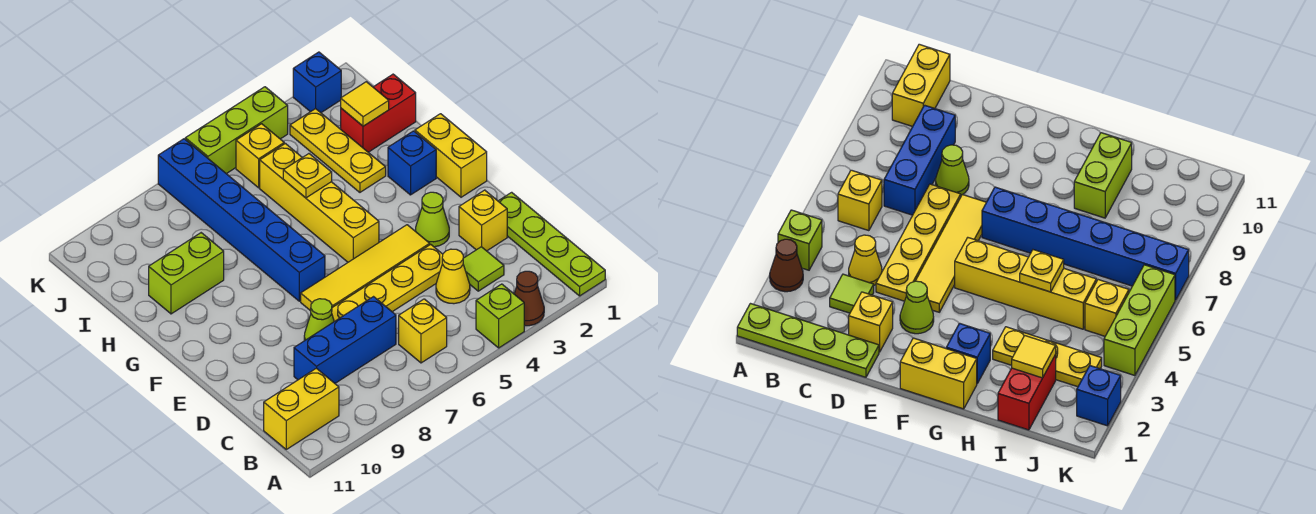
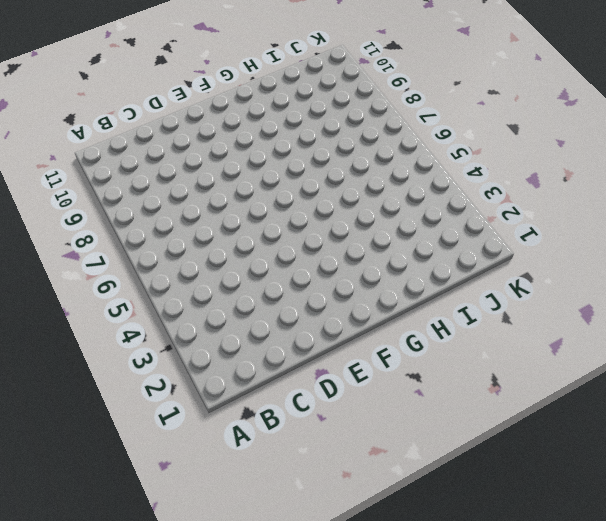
none -> lime plate A1:D1 level 1
none -> brown cone A3 level 1
none -> lime brick A4 level 1

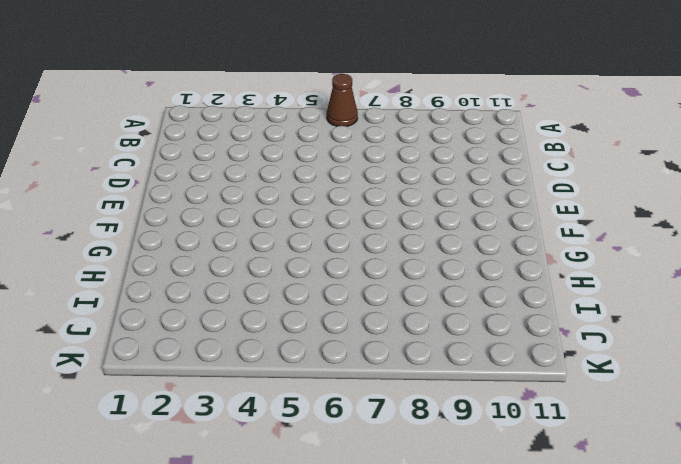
brown cone A6 level 1 -> brown cone A3 level 1
none -> lime plate A1:D1 level 1
none -> lime brick A4 level 1
none -> yellow brick B6 level 1

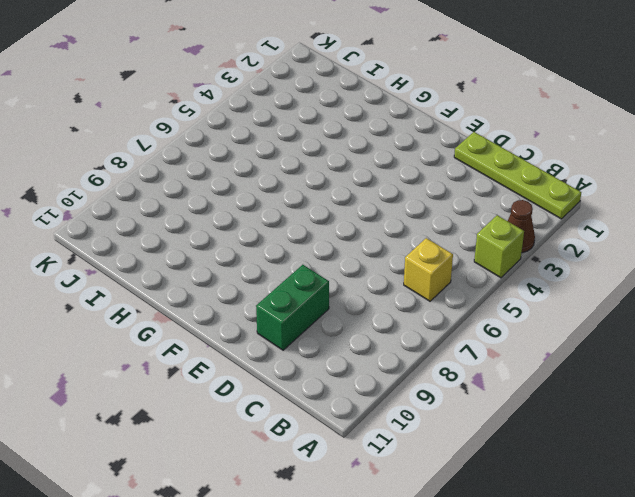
green brick D9:D10 level 1 -> none
none -> yellow brick B10:B11 level 1
none -> lime tile C3 level 1
none -> yellow cone C4 level 1

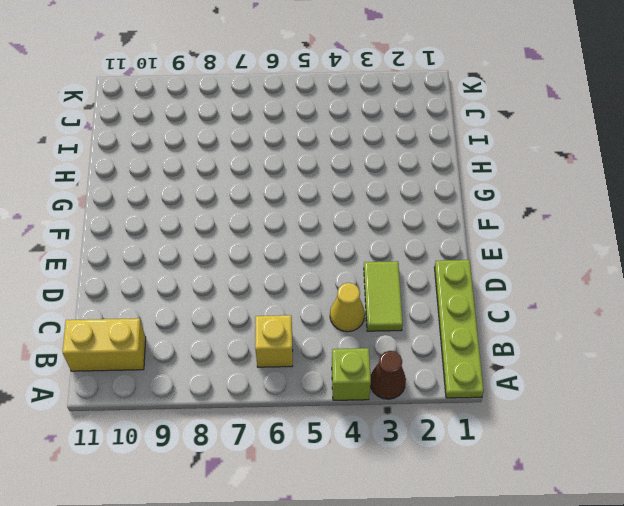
lime tile C3:D3 level 1 -> lime tile C3 level 1
none -> blue brick C7:C9 level 1
none -> yellow brick D2 level 1
none -> yellow plate D4:D7 level 1

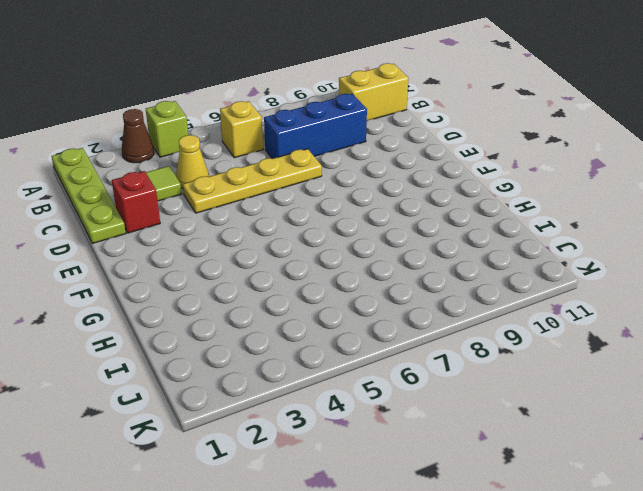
red brick D2 level 1 -> yellow brick D2 level 1
none -> lime cone D8 level 1
none -> lime cone E3 level 1
none -> yellow tile E4:E7 level 1

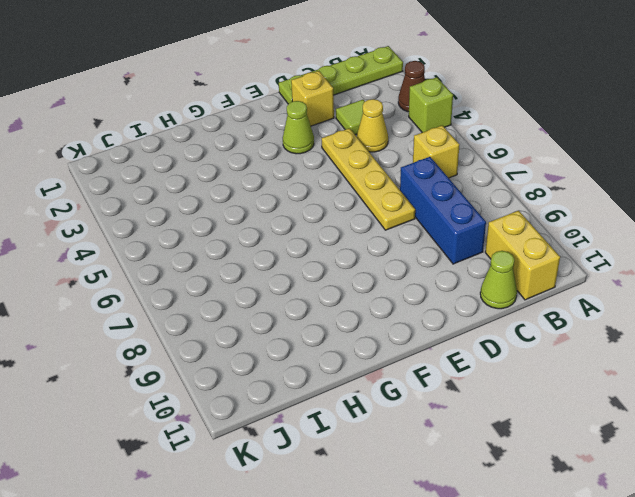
lime cone C11 level 1 -> lime cone D8 level 1
none -> yellow tile E4:E7 level 1
none -> yellow brick F1:G1 level 1
none -> yellow brick F5:I5 level 1

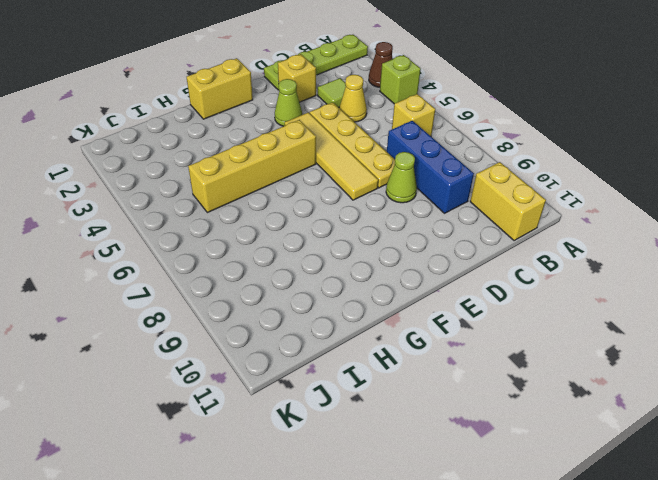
none -> blue brick F7:K7 level 1
none -> blue brick G2 level 1
none -> yellow plate H3:J3 level 1

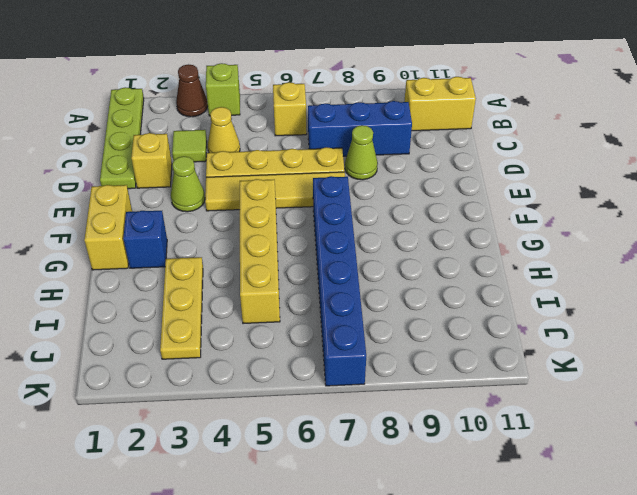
none -> lime brick H9:H10 level 1
none -> red brick I1:I2 level 1
none -> yellow brick J5 level 1

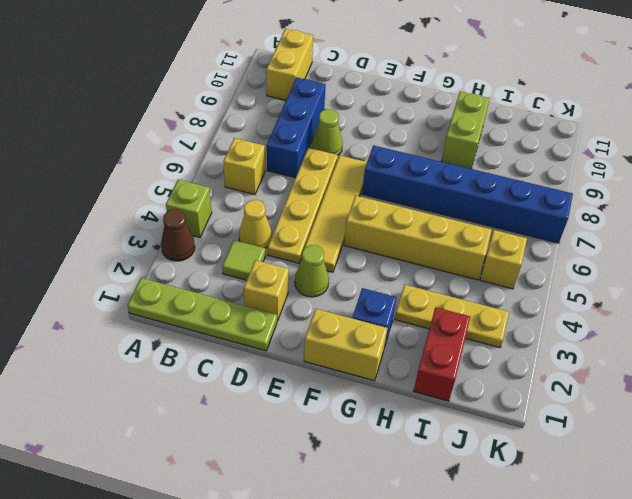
none -> blue brick K2 level 1
none -> lime brick K4:K6 level 1
none -> yellow plate H5 level 2

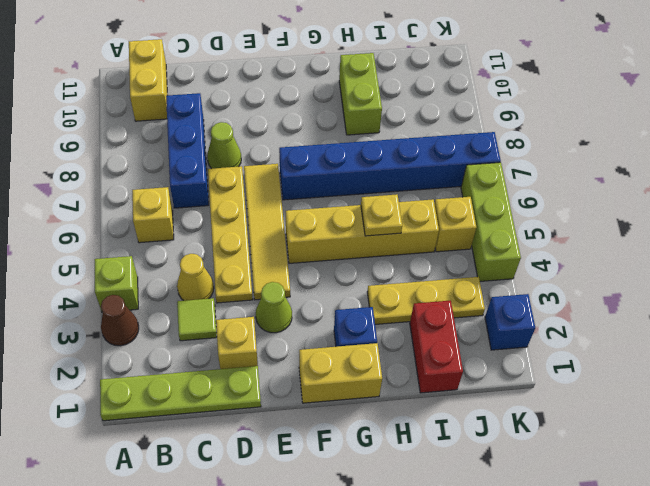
none -> yellow tile I2 level 2

